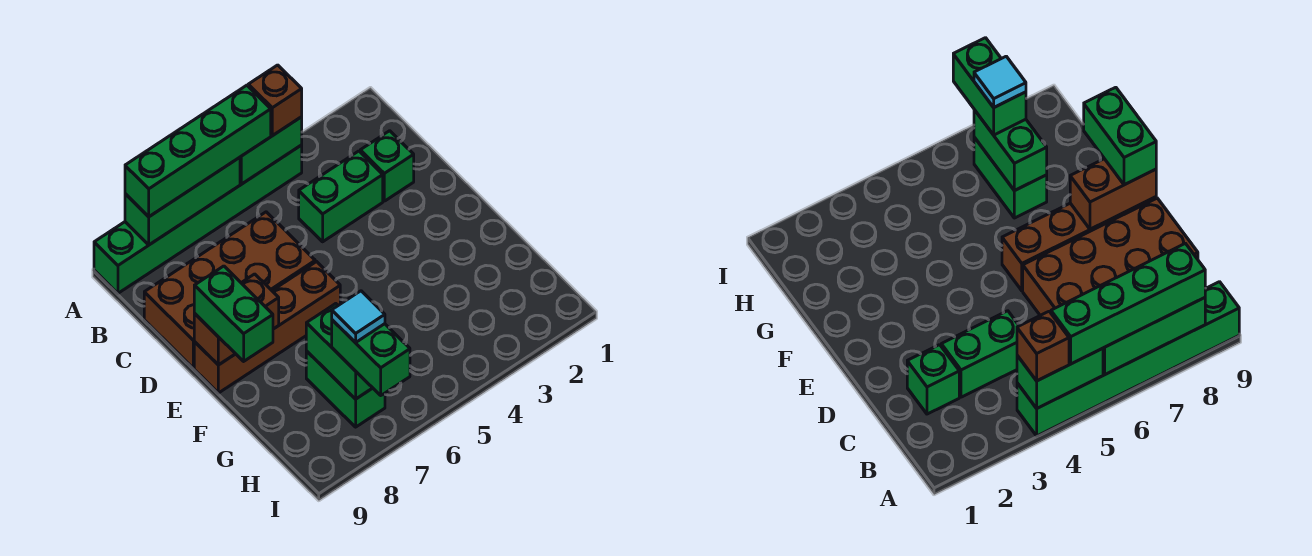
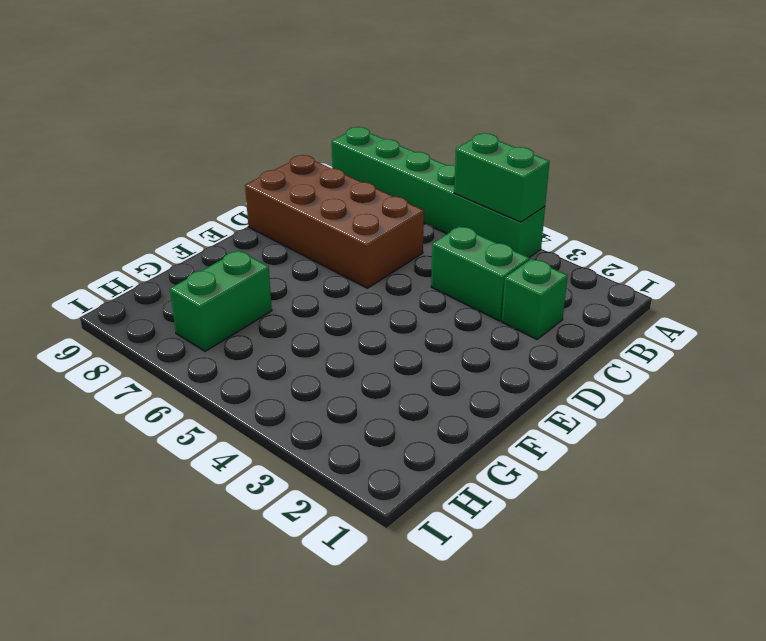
none -> brown brick E6:E9 level 1
none -> green brick A6:A8 level 2
none -> brown brick E8:E9 level 2

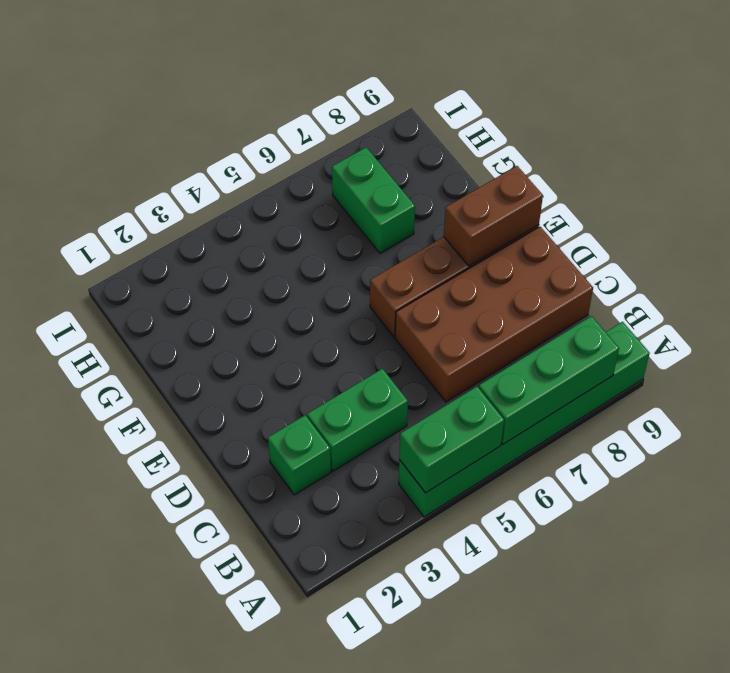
none -> green brick G7:H7 level 2
none -> brown brick A4 level 3
none -> green brick A5:A8 level 3

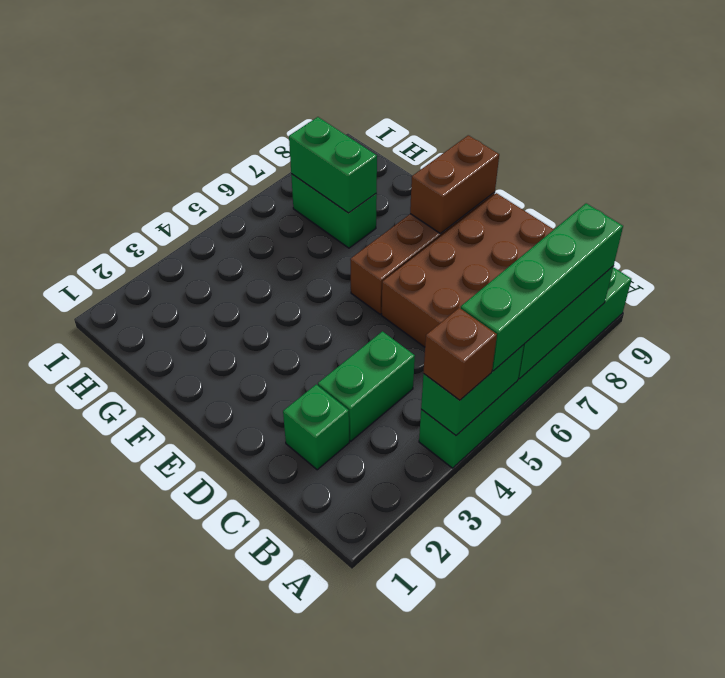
none -> green brick E9:F9 level 3
none -> green brick H7:I7 level 3
none -> cyan tile H7 level 4

